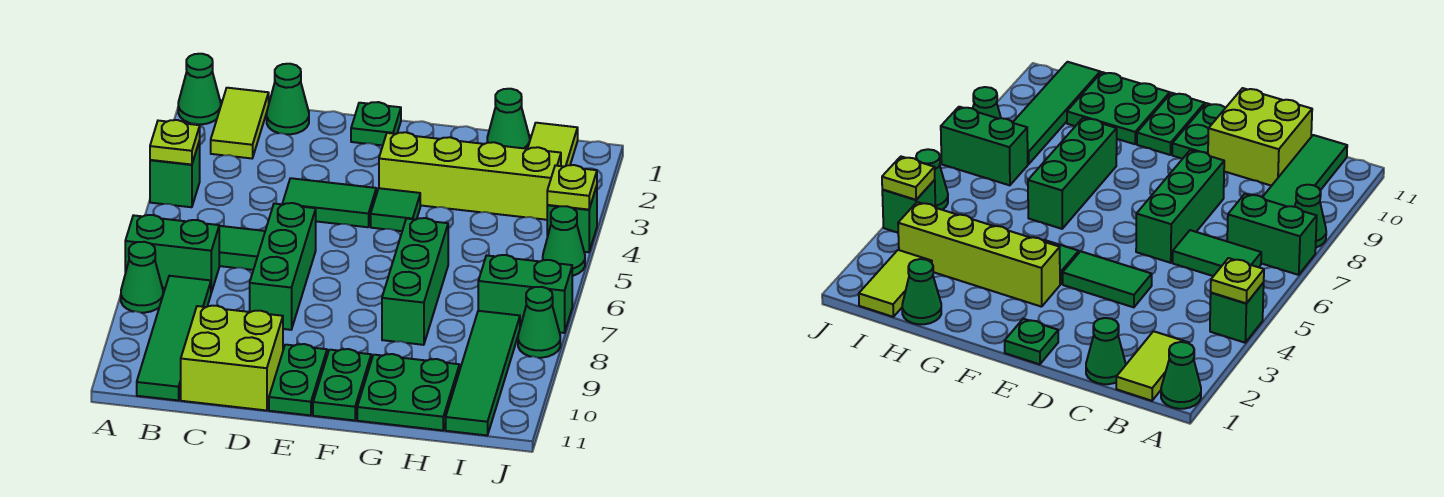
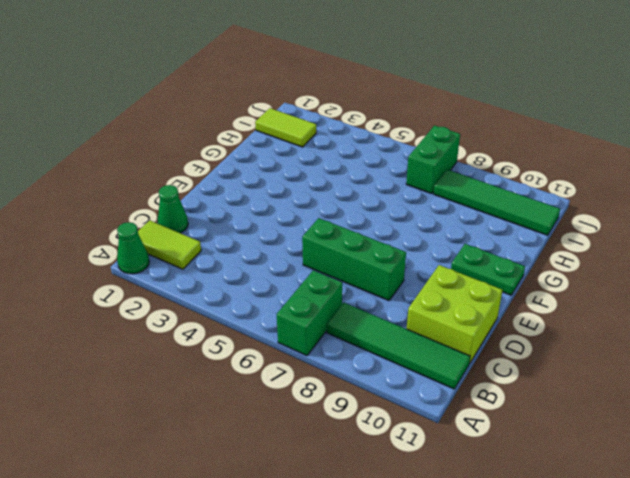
none -> green brick A4 level 1
none -> green cone A8 level 1
none -> green tile B6:C6 level 1

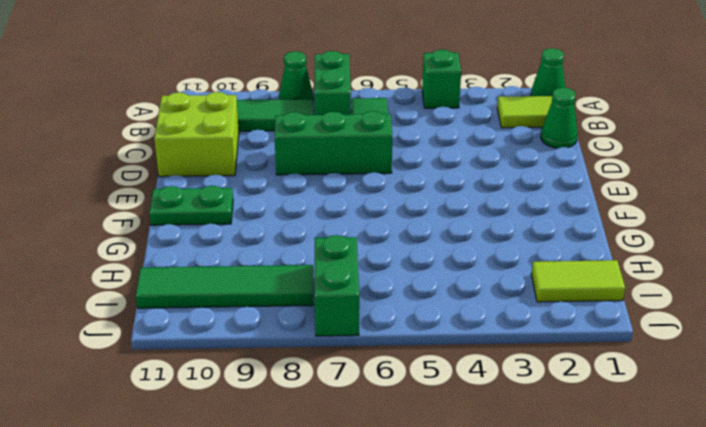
none -> green tile D4:E4 level 1
none -> green plate E1 level 1
none -> green plate E10:E11 level 1

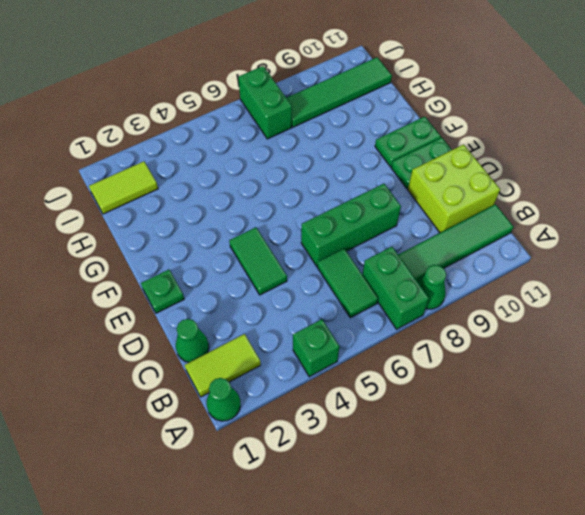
none -> lime brick F3:I3 level 1
none -> green tile F4 level 1
none -> green brick G6:G8 level 1

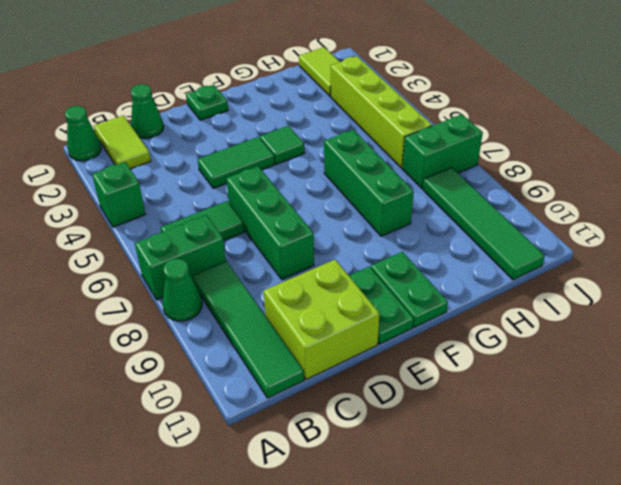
lime brick I3:I6 level 1 -> lime brick F3:I3 level 1
none -> green plate G10:H11 level 1
none -> green cone H1 level 1
none -> green brick J4 level 1

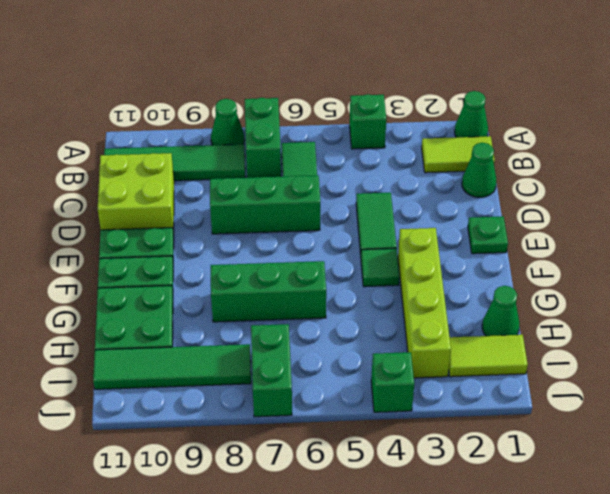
none -> green cone J5 level 1
none -> green cone J8 level 1
none -> lime plate A4 level 2

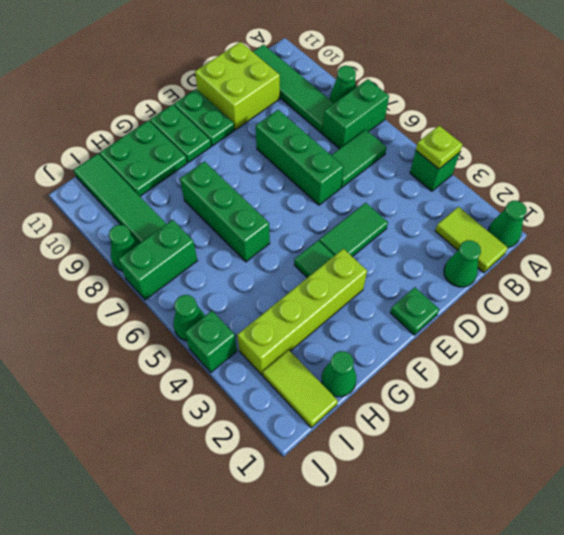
none -> lime plate J4 level 2

